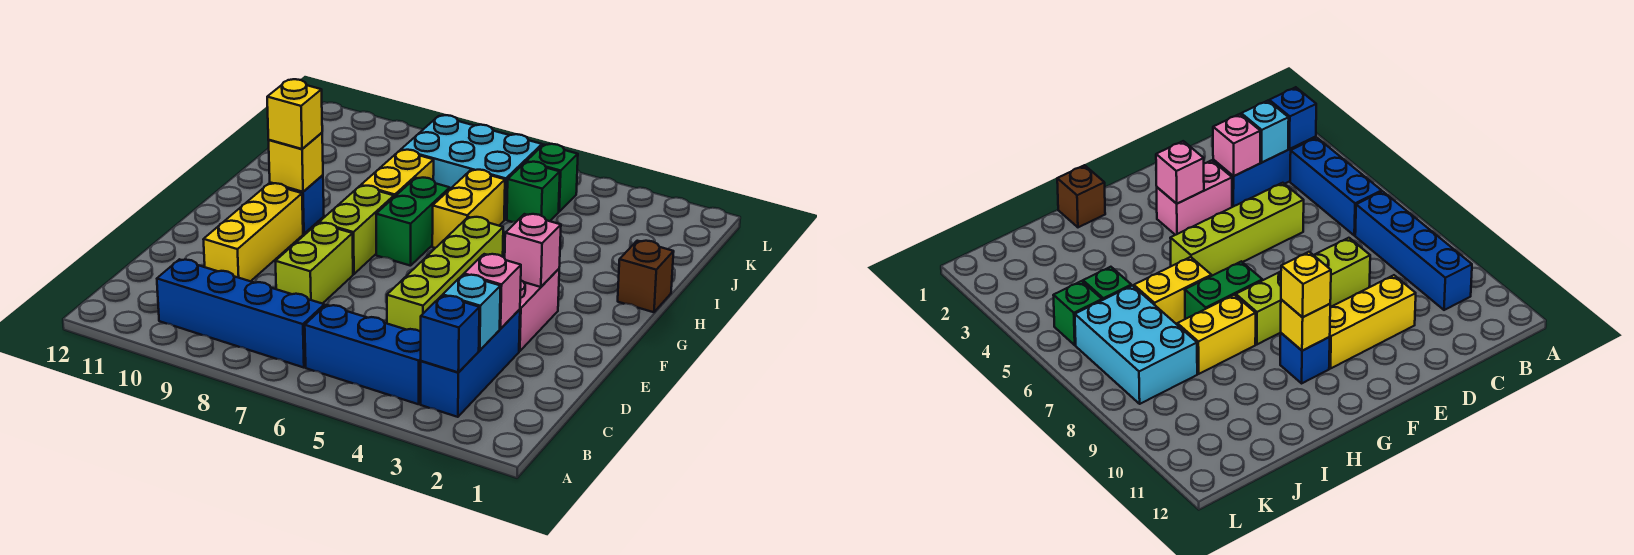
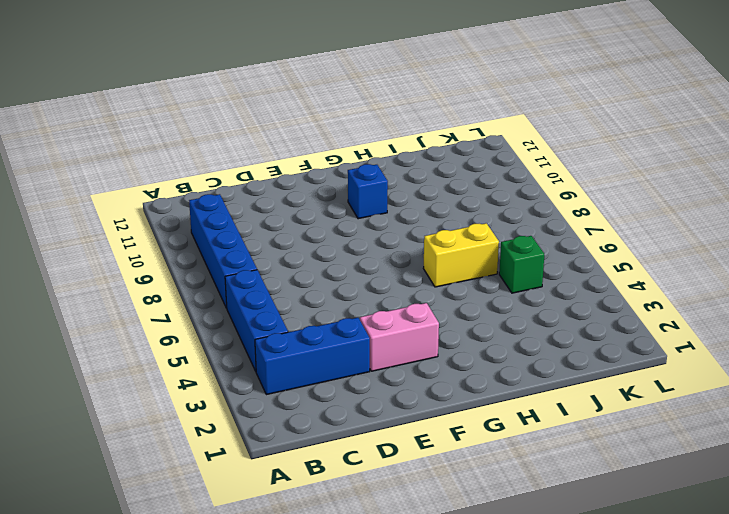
none -> lime brick D5:G5 level 1
none -> lime brick D8:E8 level 1
none -> yellow brick D10:F10 level 1

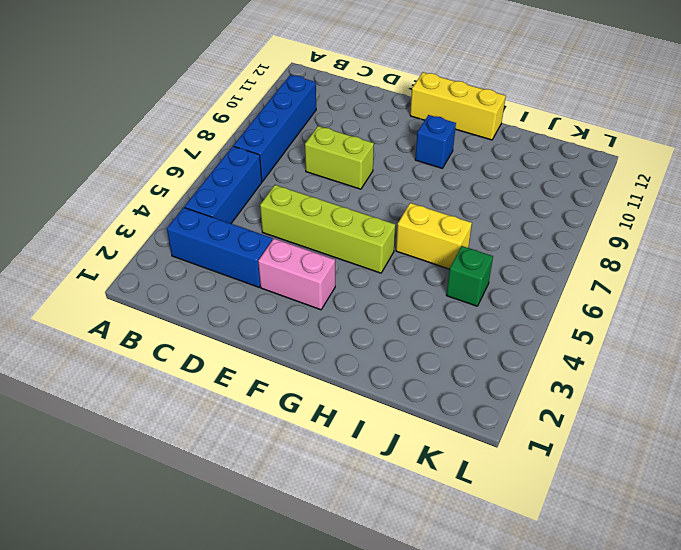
yellow brick F12:H12 level 1 -> yellow brick D10:F10 level 1
none -> lime brick F8:G8 level 1
none -> green brick G7:H7 level 1
none -> brown brick H1 level 1

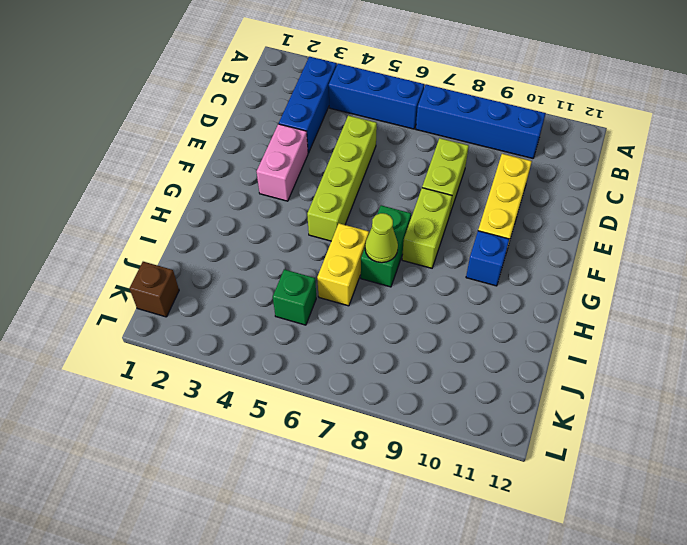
lime cone H7 level 2 -> none
brown brick K1 level 1 -> brown brick H1 level 1
none -> yellow brick H8:I8 level 1
none -> cyan brick J6:K8 level 1
none -> green brick K5 level 1

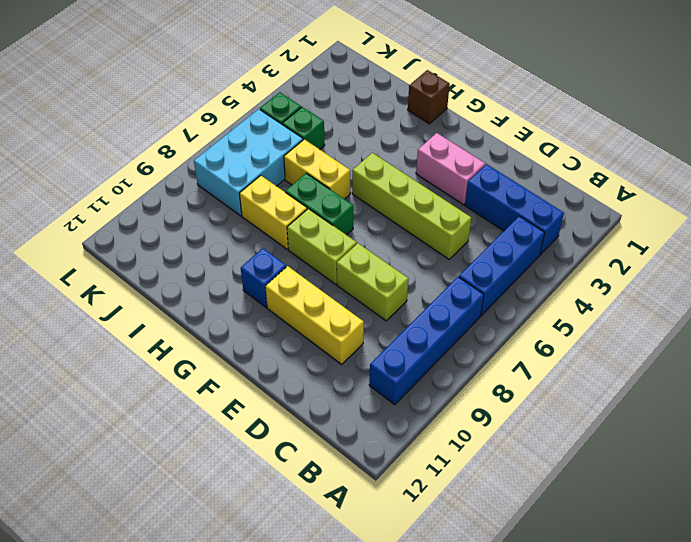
none -> blue brick B3 level 2
none -> cyan brick C3 level 2
none -> pink brick D3 level 2

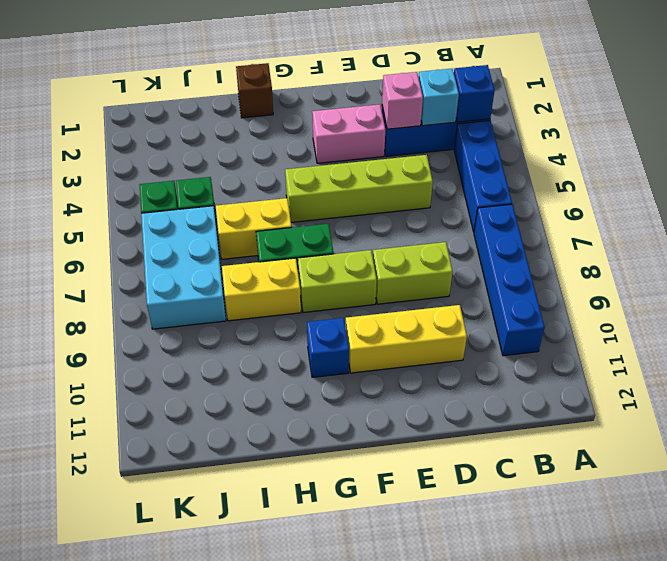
none -> pink brick F3 level 2
none -> yellow brick G10 level 2
none -> yellow brick G10 level 3

